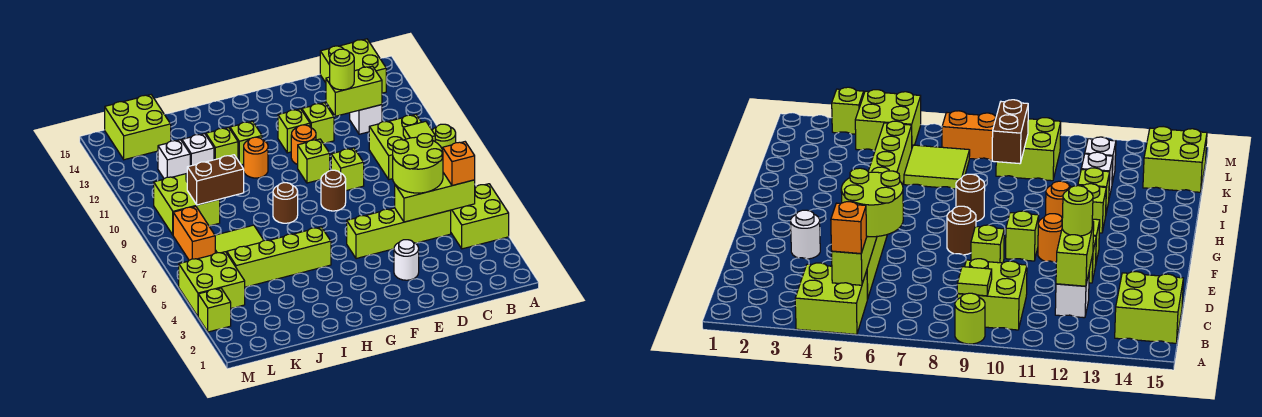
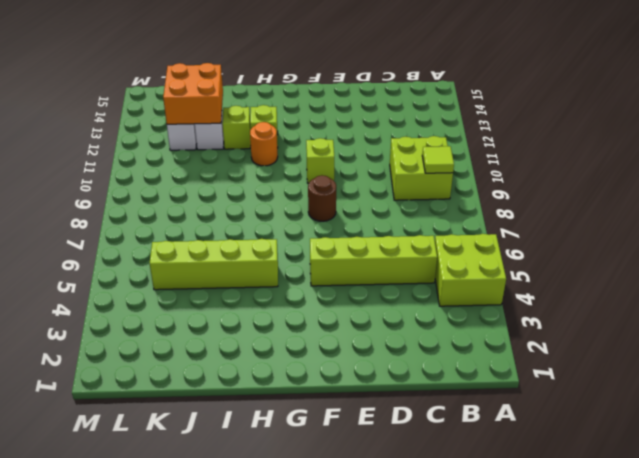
orange brick J12:K13 level 2 -> none
none -> lime round brick A9 level 1
none -> lime brick B14:C15 level 1
none -> white brick C12 level 1
none -> white round brick E3 level 1

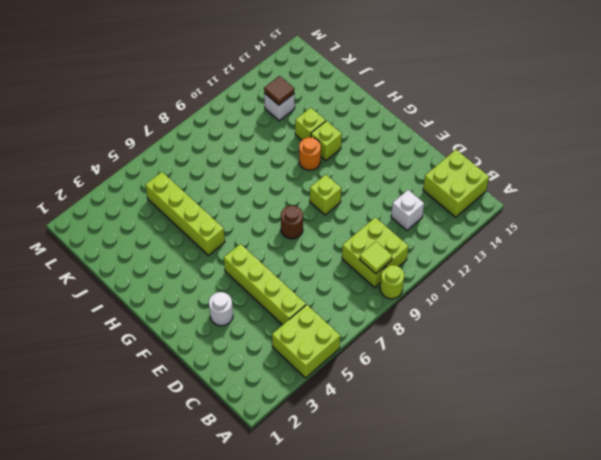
brown tile K12 level 2 -> none
none -> lime brick E9 level 1
none -> lime brick E12 level 1
none -> orange round brick F11 level 1
none -> lime brick F12 level 1

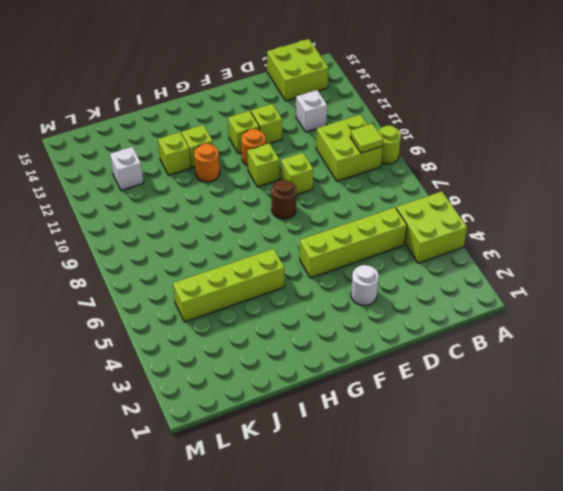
none -> brown round brick H8 level 1
none -> lime tile J6:K7 level 1
none -> white brick J12 level 1
none -> lime brick K9:L10 level 1

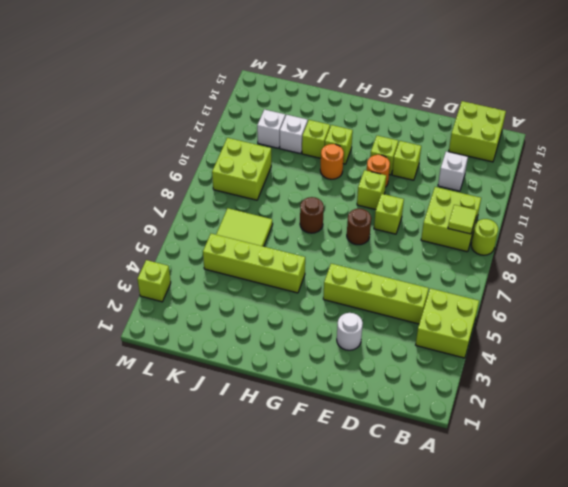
none -> lime brick K14:L15 level 1
none -> lime brick L4:M5 level 1
none -> orange brick L7:L8 level 1
none -> lime brick B5:D5 level 2

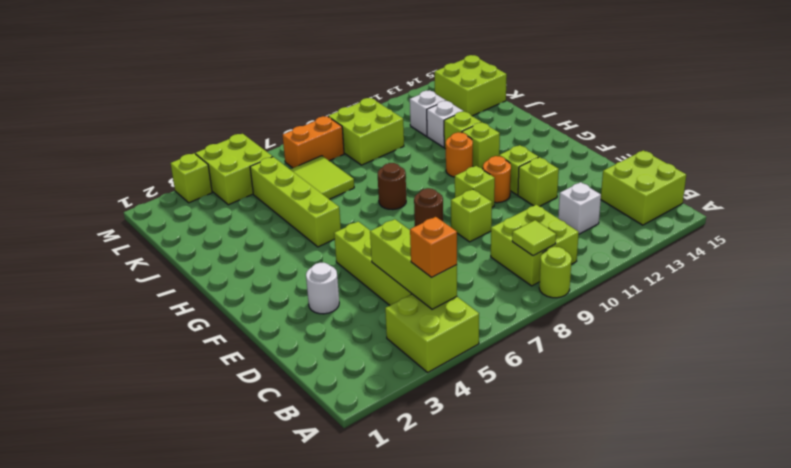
none -> lime brick C12:D12 level 2
none -> brown brick J9:K9 level 2
none -> lime round brick C5:D6 level 3
none -> lime round brick D12 level 3

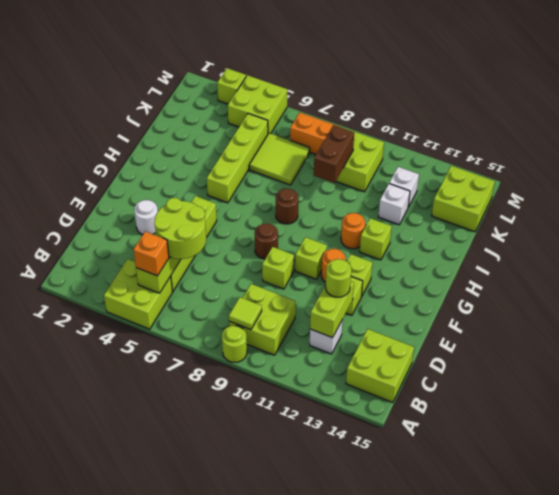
none -> lime brick I12 level 1

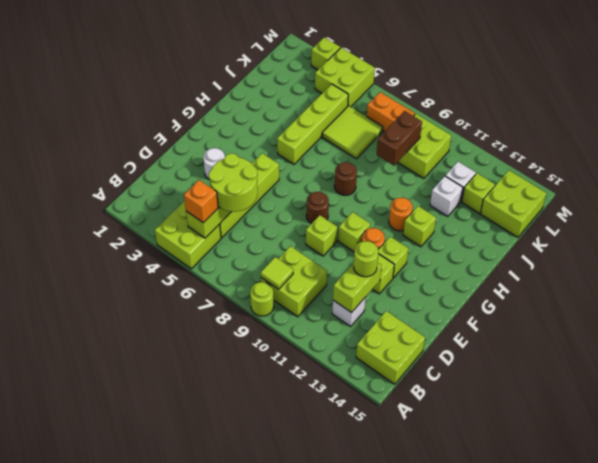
lime brick K13 level 1 -> lime brick I12 level 1

